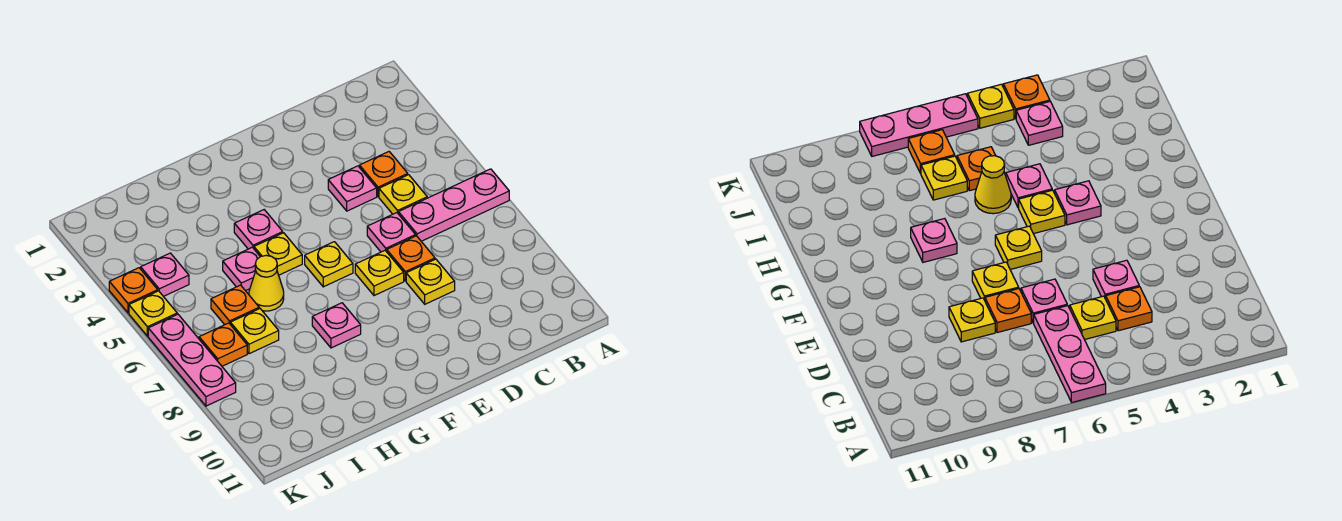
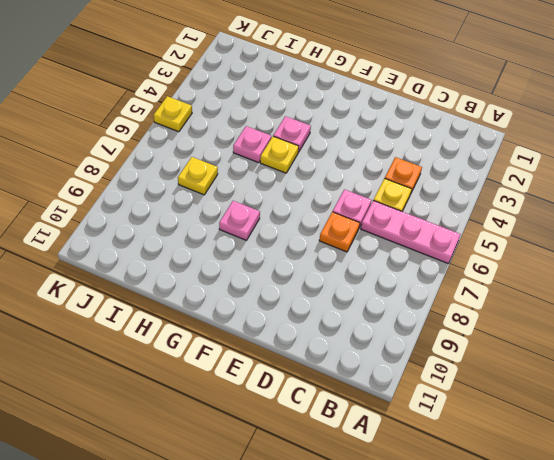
none -> pink plate D4 level 1
none -> yellow plate D8 level 1
none -> yellow plate E7 level 1

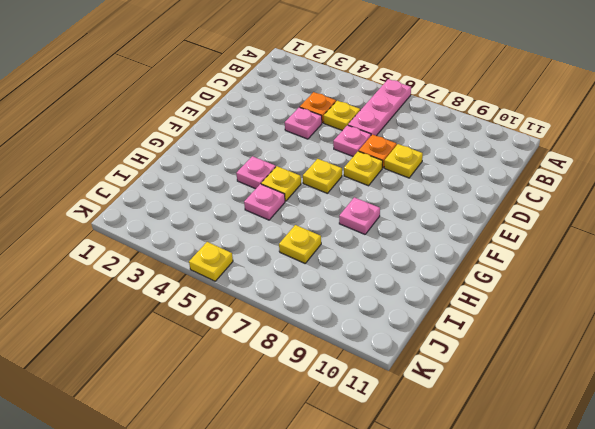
none -> yellow cone H6 level 1
none -> orange plate I6 level 1
none -> pink plate J4 level 1

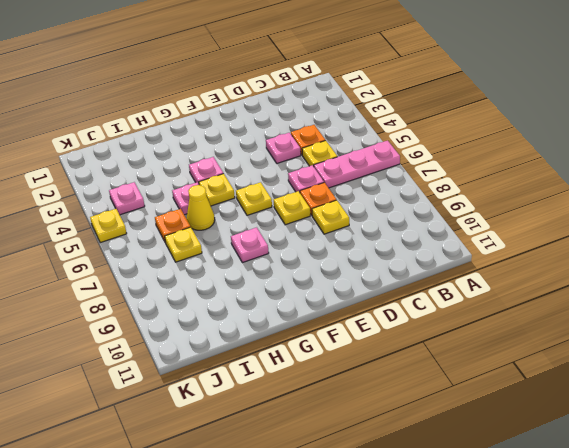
none -> orange plate J7 level 1
none -> orange plate K4 level 1
none -> pink plate K6:K8 level 1

